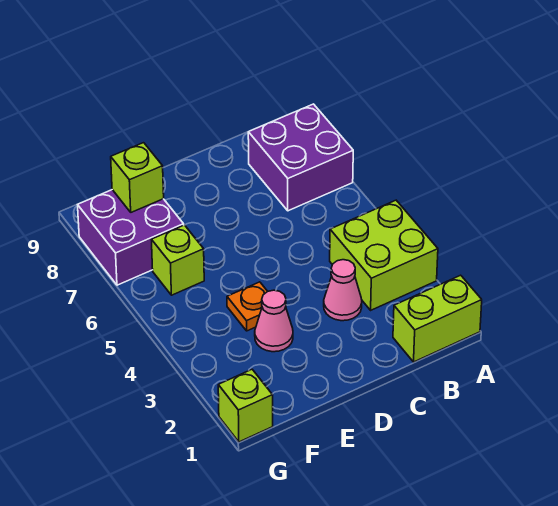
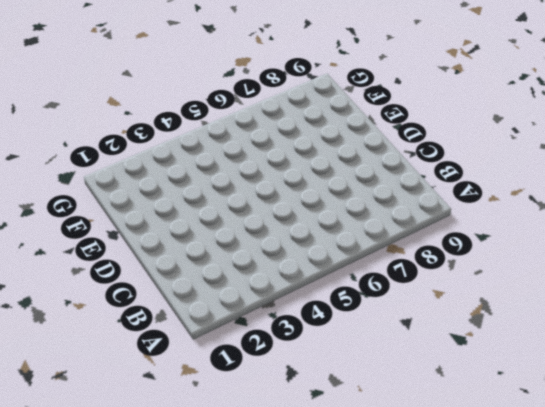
none -> lime brick A1:B1 level 1
none -> lime brick A3:B4 level 1

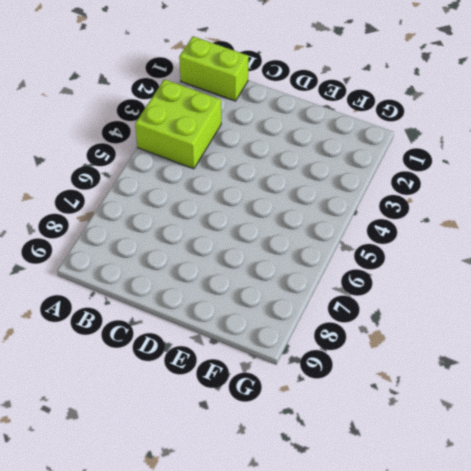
none -> purple brick A7:B8 level 1
none -> pink cone C3 level 1

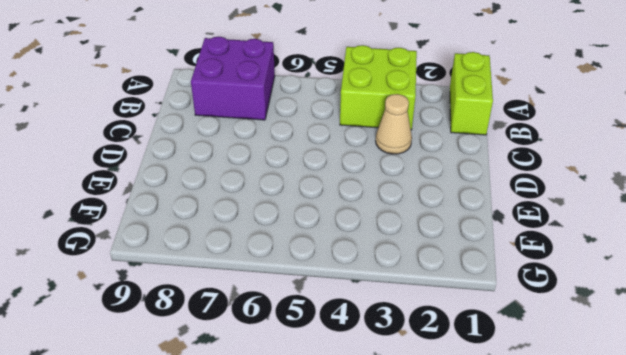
tan cone C3 level 1 -> pink cone C3 level 1
none -> pink cone E3 level 1
none -> orange plate E4 level 1

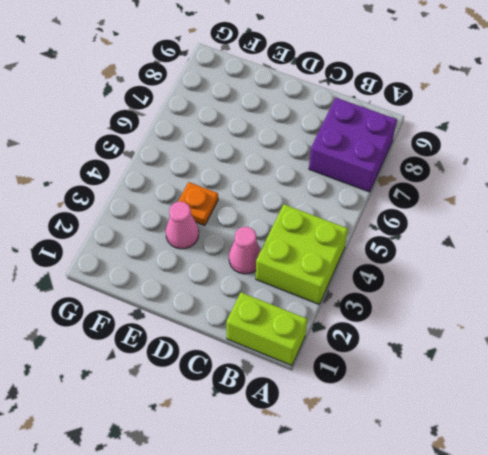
none -> lime brick F6 level 1
none -> purple brick F7:G8 level 1

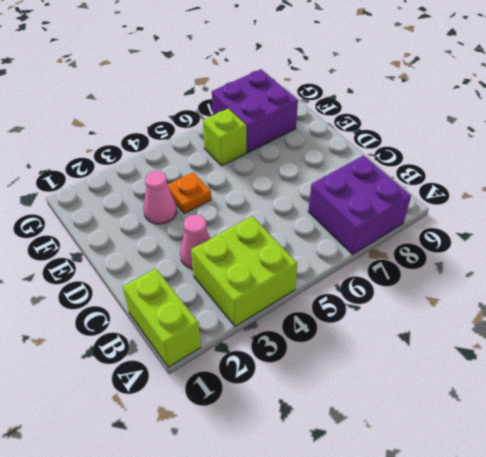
none -> lime brick G1 level 1
none -> lime brick F8 level 2

